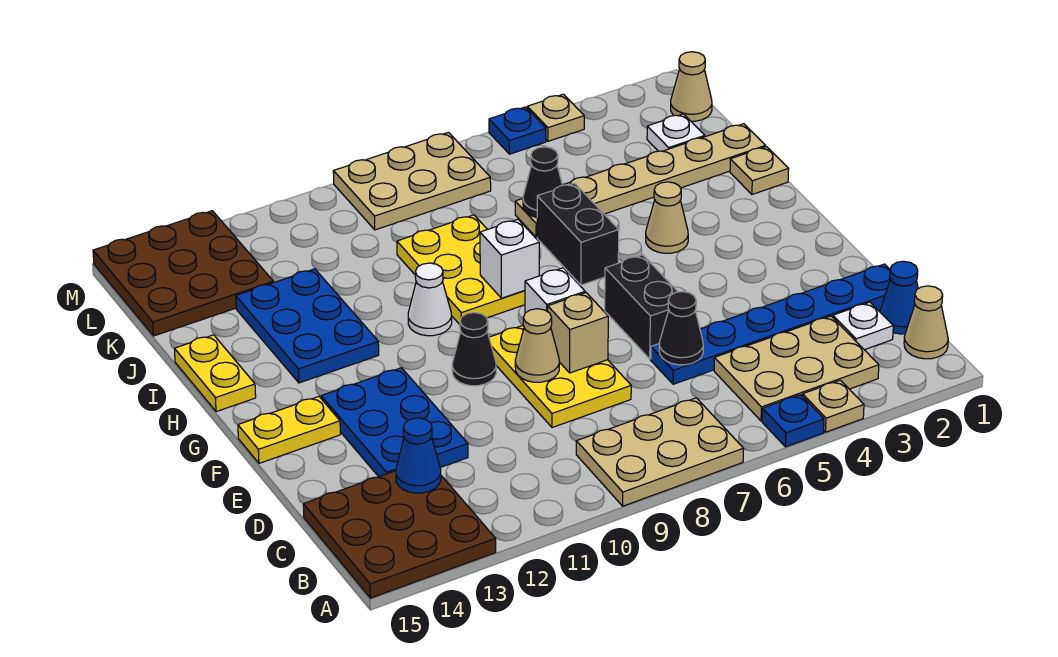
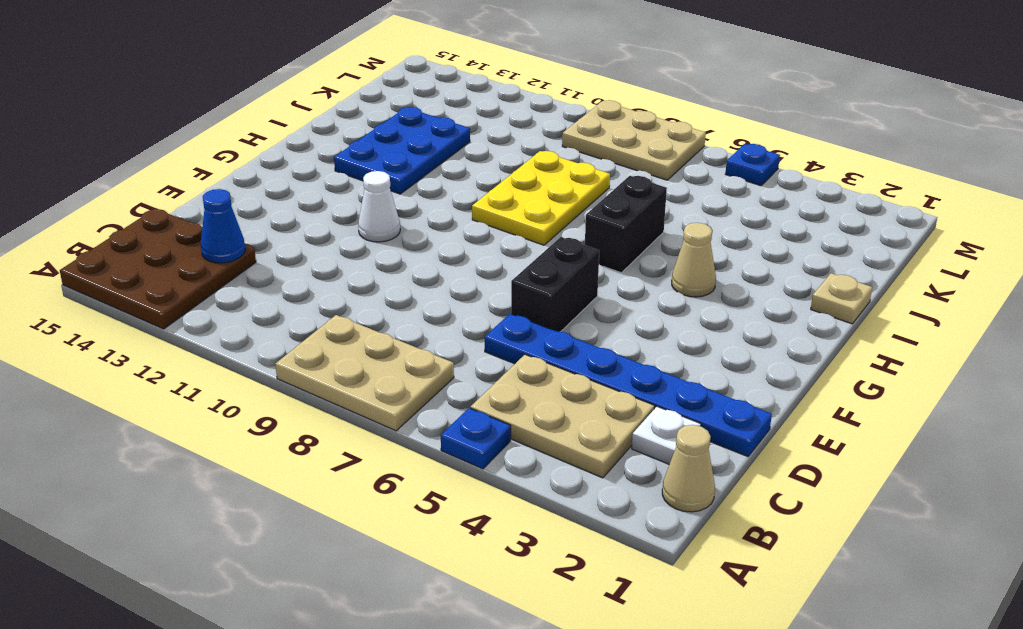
white cone F11 level 1 -> white cone H10 level 1
none -> tan plate A4 level 1
none -> blue cone C1 level 1
none -> yellow plate D8:F9 level 1
none -> blue plate D12:F13 level 1

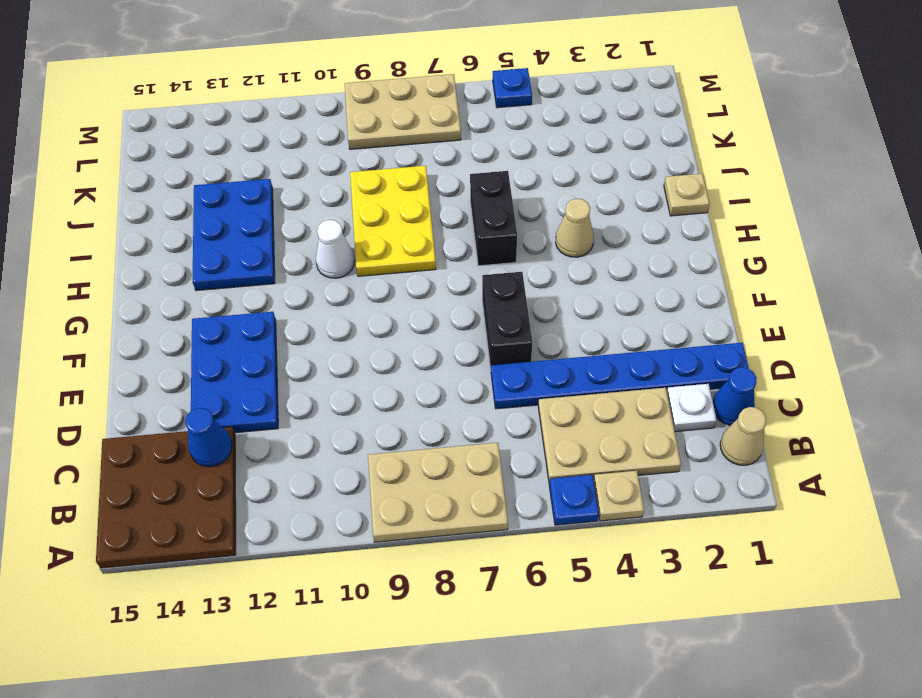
none -> yellow plate D8:F9 level 1
none -> black cone F10 level 1
none -> yellow plate F14:F15 level 1
none -> yellow plate H15:I15 level 1

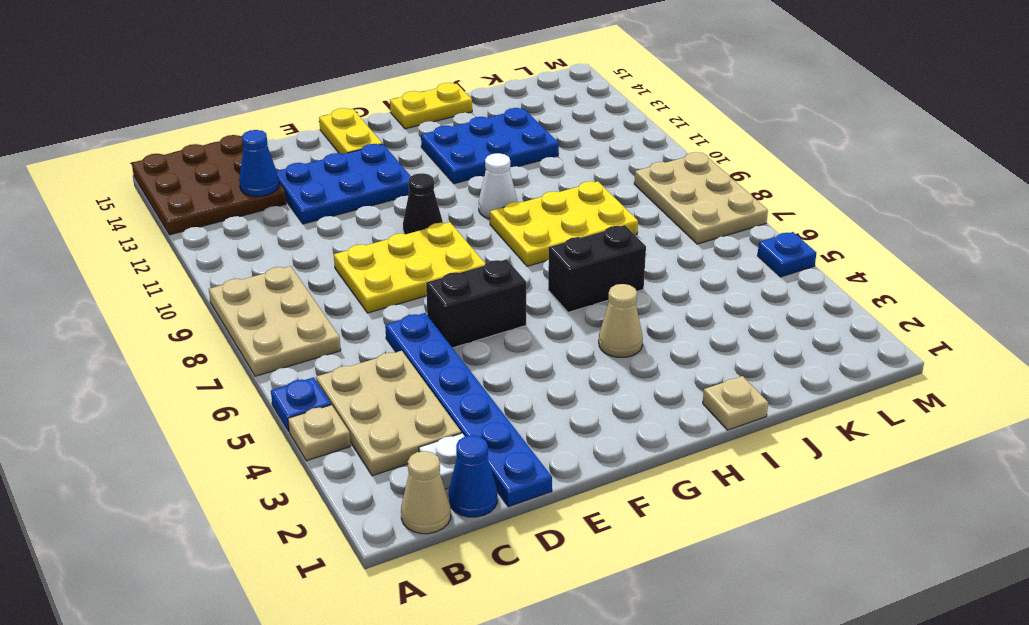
none -> tan plate J1:J6 level 1
none -> white plate K2 level 1
none -> brown plate K13:M15 level 1
none -> tan cone L1 level 1

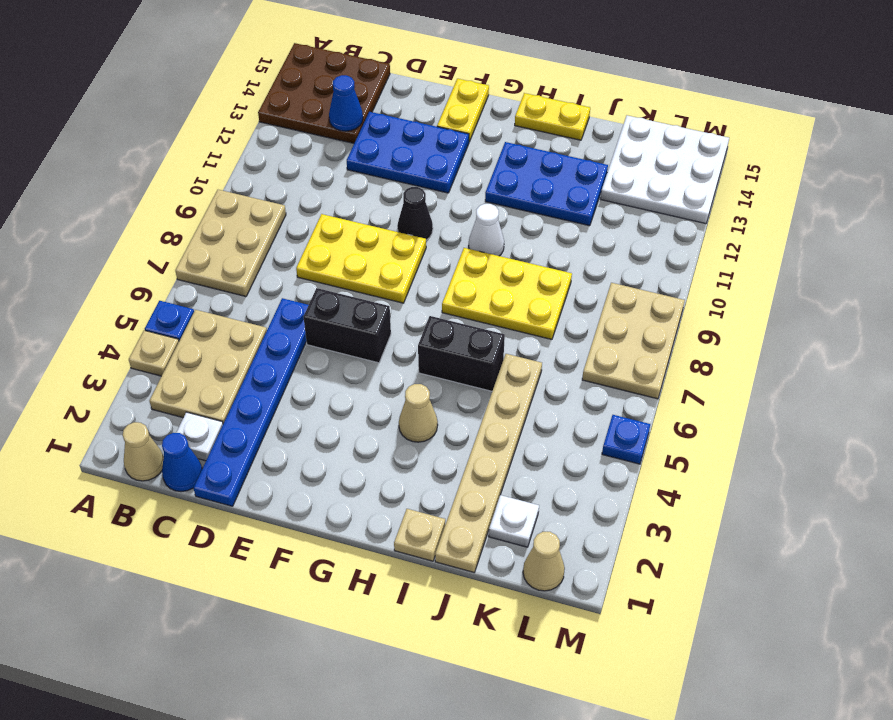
white plate K13:M15 level 1 -> brown plate K13:M15 level 1
none -> tan plate M4 level 1
none -> black cone D6 level 2
none -> tan brick E8 level 2
none -> tan cone E9 level 2

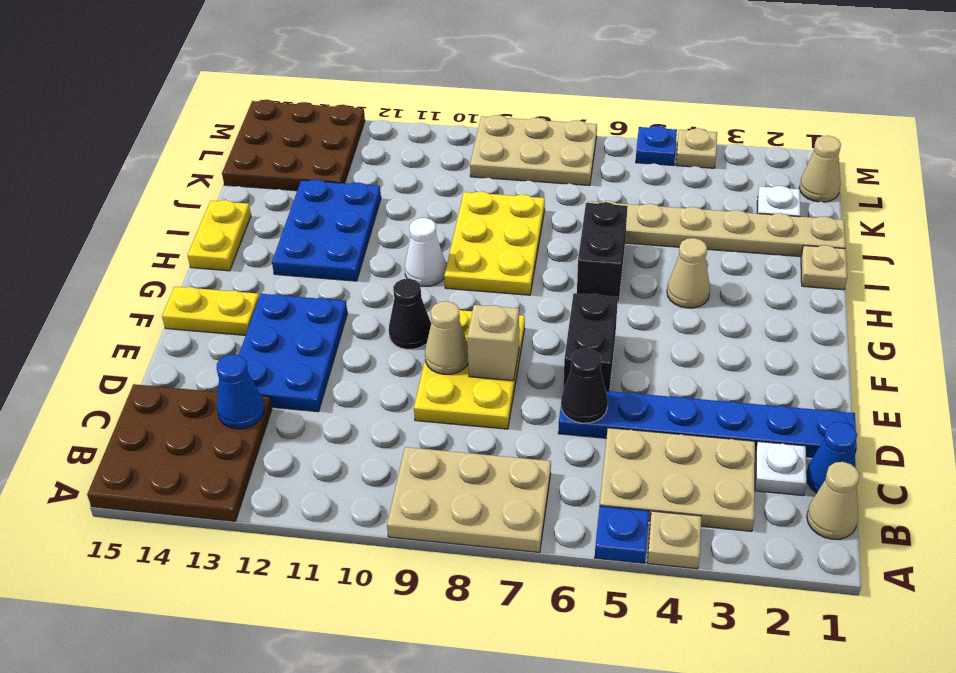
none -> white brick F8 level 2
none -> white brick H8 level 2
none -> black cone J6 level 2

